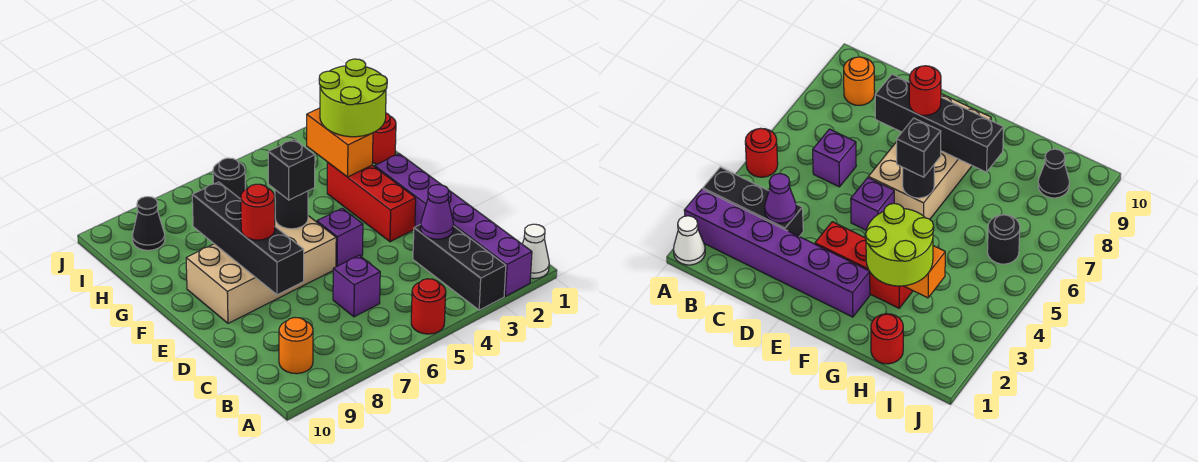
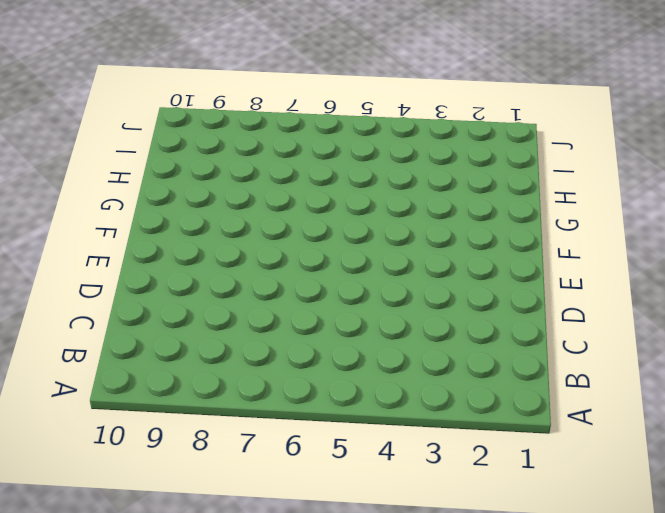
none -> white cone A1 level 1
none -> purple brick A2:F2 level 1
none -> black brick A3:C3 level 1

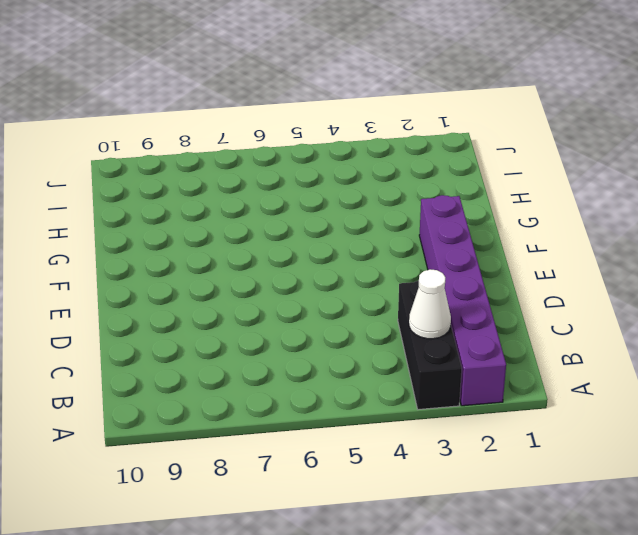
white cone B3 level 2 -> white cone A1 level 1
none -> red round brick A5 level 1
none -> orange round brick B9 level 1
none -> purple brick C6 level 1

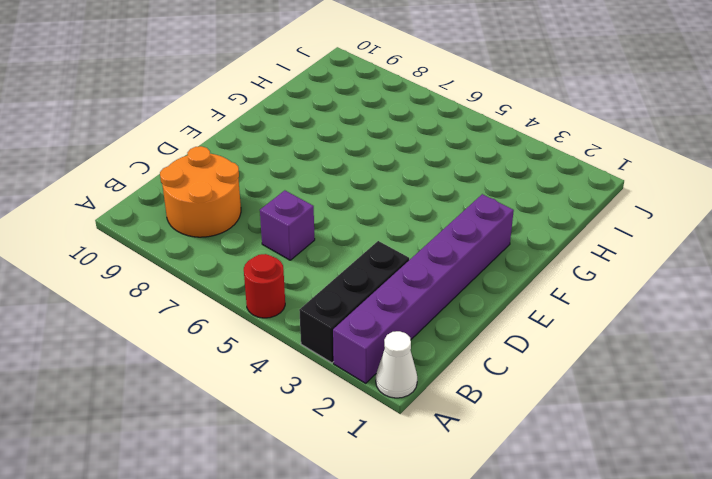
orange round brick B8:C9 level 1 -> orange round brick B9 level 1
none -> red brick E3:G3 level 1
none -> purple brick E5 level 1
none -> tan brick E6:F9 level 1

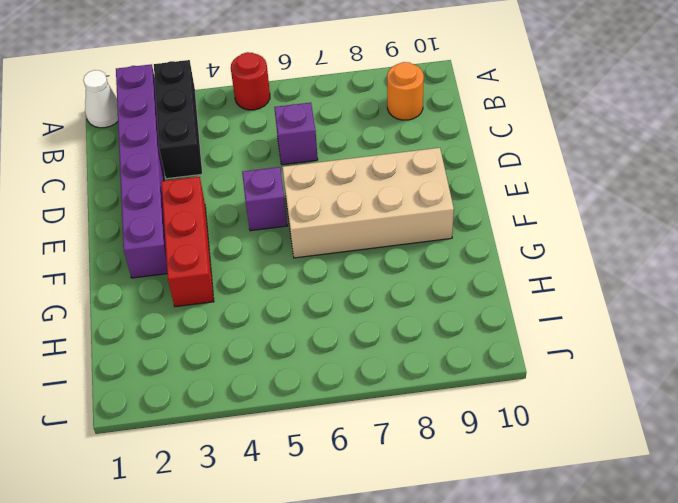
none -> red round brick H1 level 1
none -> black round brick I6 level 1
none -> black cone I9 level 1

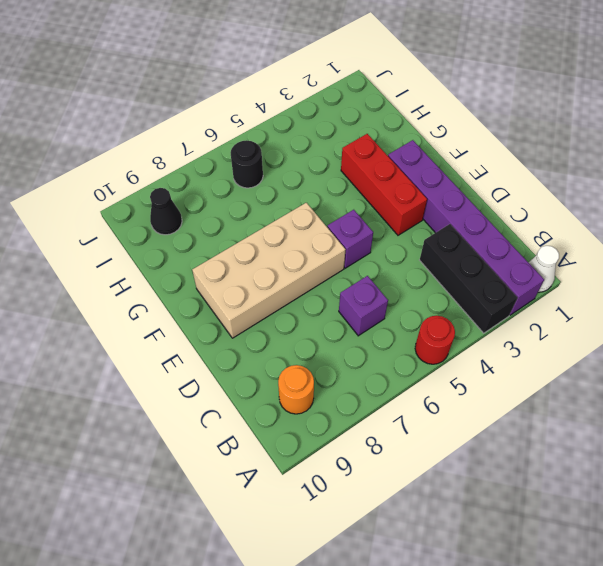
none -> red round brick H1 level 1
none -> purple cone C3 level 2
none -> black brick D8:G8 level 2

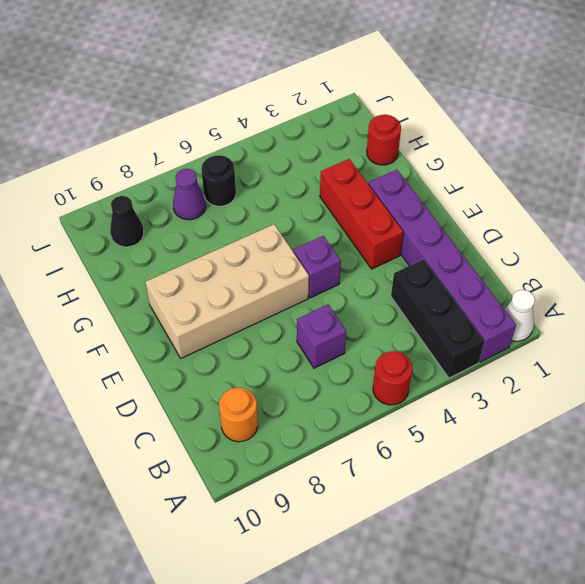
purple cone I7 level 1 -> purple cone C3 level 2
none -> black brick D8:G8 level 2
none -> black round brick F6 level 2
none -> orange brick G3:H3 level 2

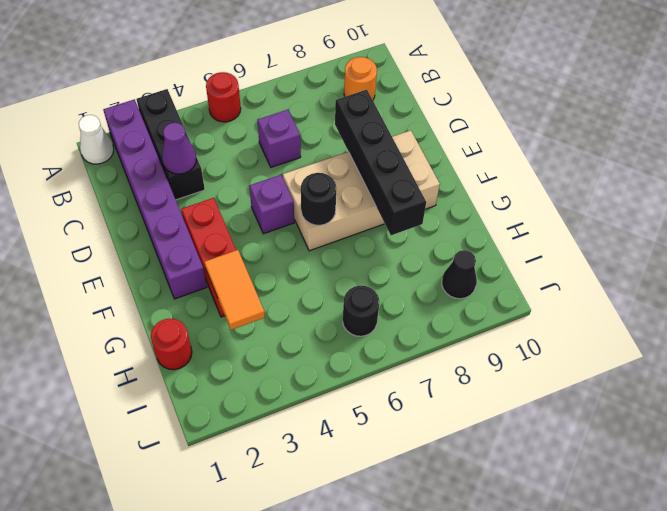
orange tile G3:H3 level 2 -> orange brick G3:H3 level 2
none -> red round brick E8 level 3
none -> black brick F6 level 3
none -> lime round brick G2:H3 level 3

